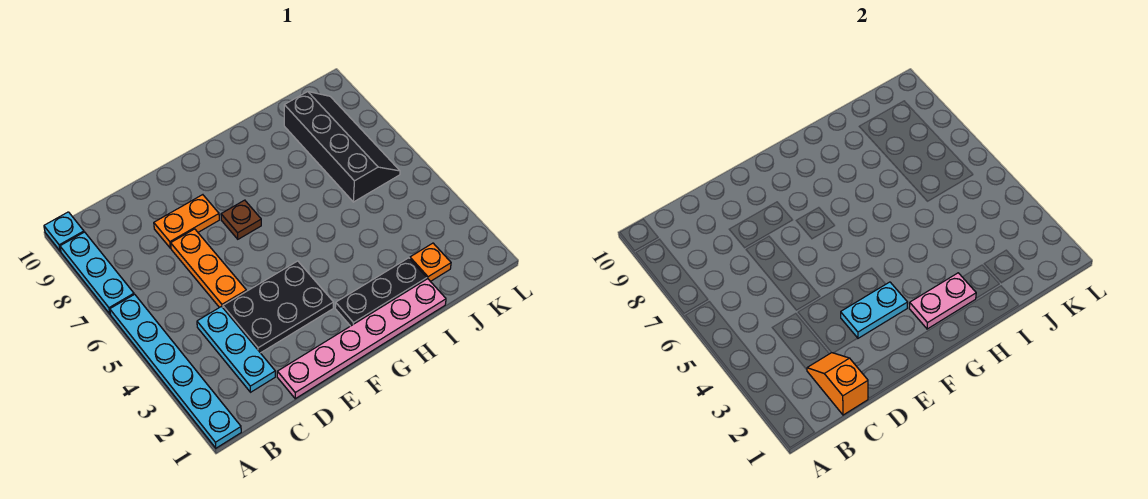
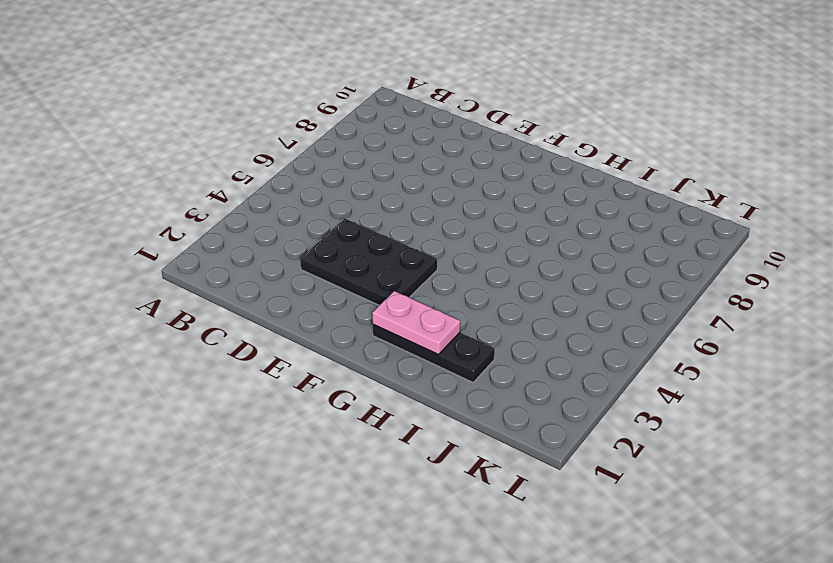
none -> cyan plate A1:A6 level 1
none -> cyan plate A7:A9 level 1
none -> cyan plate A10 level 1

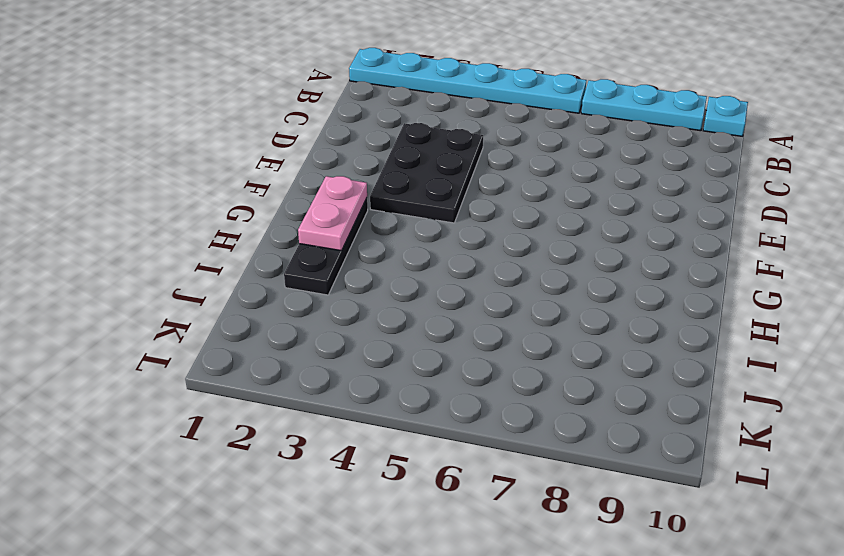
none -> cyan plate C2:C4 level 1
none -> pink plate D1:I1 level 1
none -> orange plate D5:D7 level 1

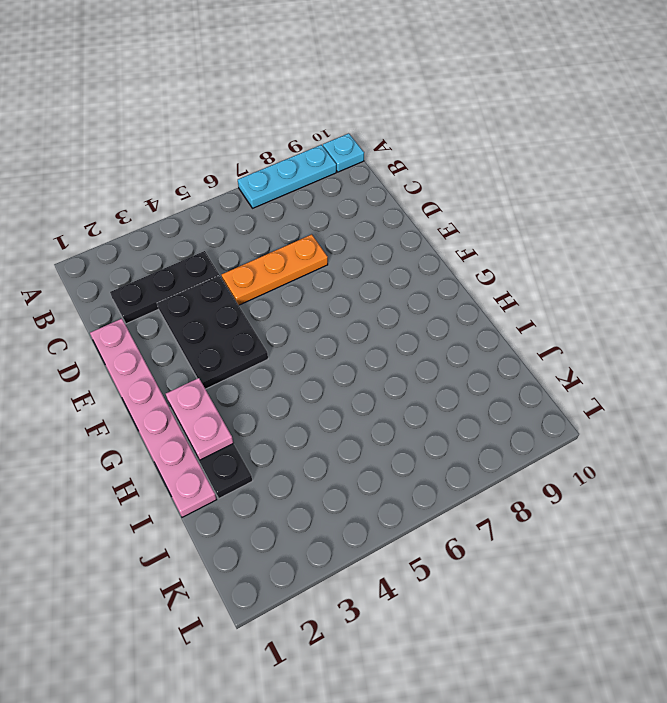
black plate C2:C4 level 1 -> cyan plate C2:C4 level 1
none -> cyan plate A1:A6 level 1
none -> orange plate D8:E8 level 1
none -> brown plate F7 level 1

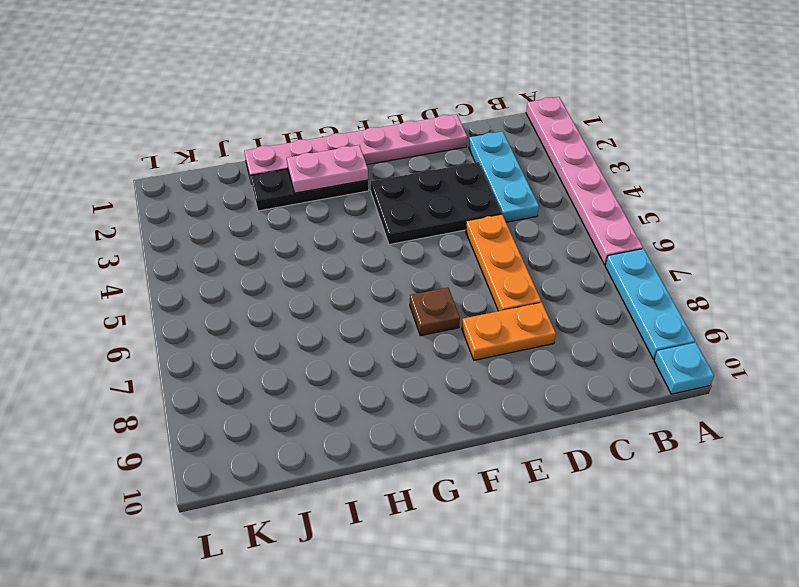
pink plate A1:A6 level 1 -> cyan plate A1:A6 level 1
none -> orange plate J2 level 1
none -> black slope J6:K9 level 1 top J
none -> orange slope C1:C2 level 2 top 1

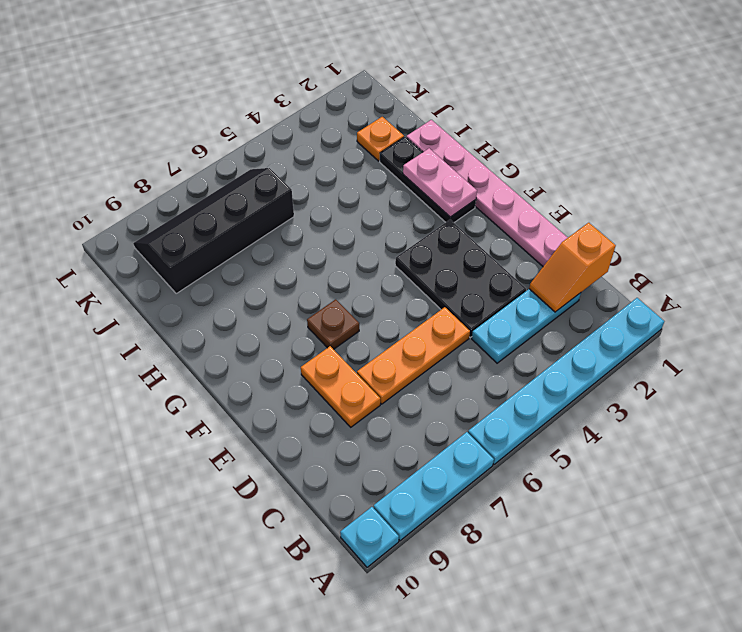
none -> cyan plate E3:F3 level 2

